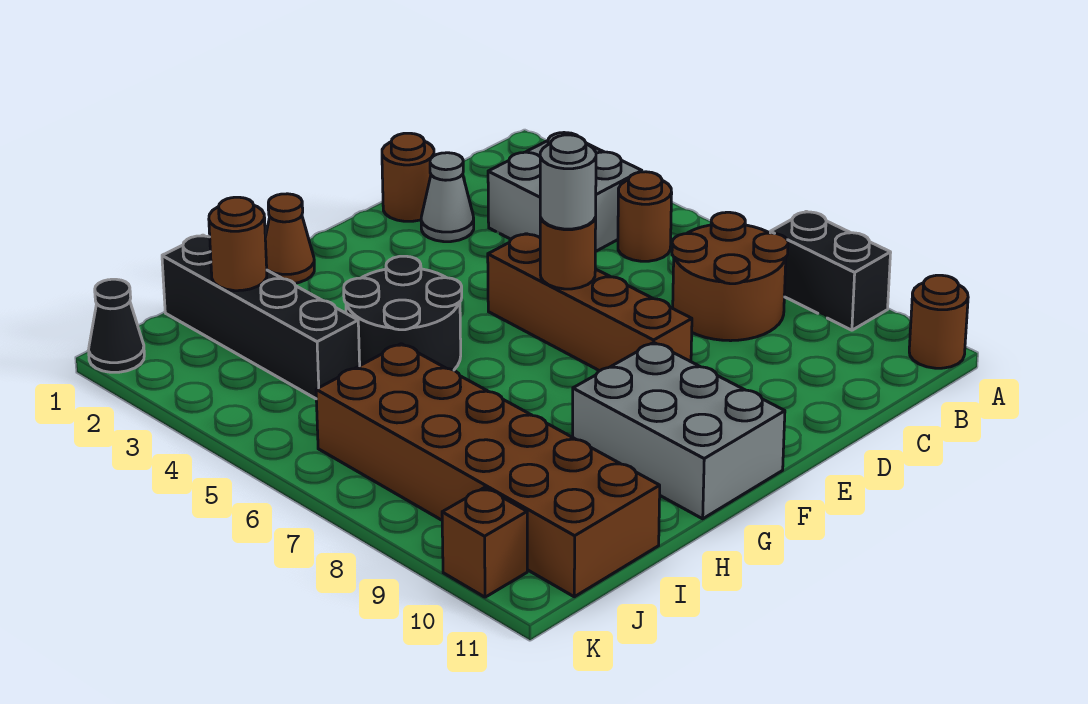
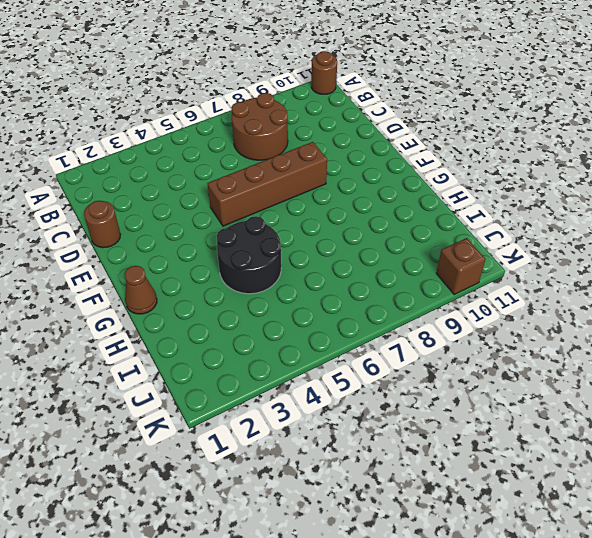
none -> black brick A8:A9 level 1
none -> grey brick B3:C4 level 1
none -> brown round brick B5 level 1

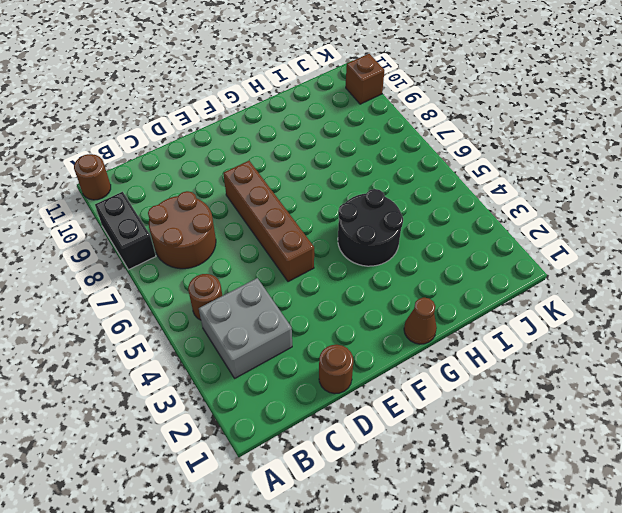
none -> grey cone D2 level 1
none -> grey brick F9:G11 level 1
none -> black brick I1:I4 level 1

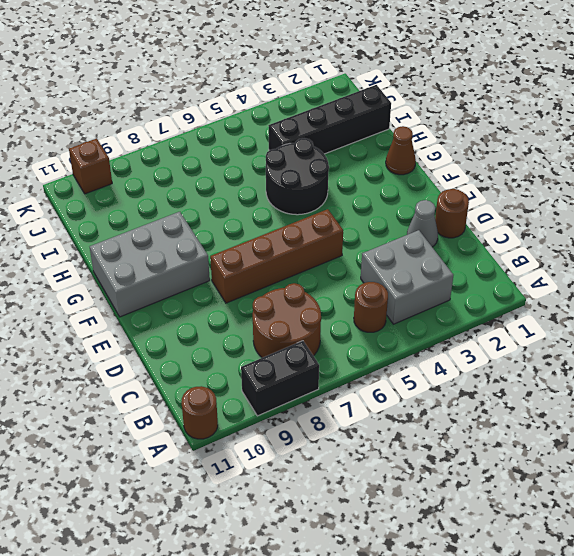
none -> brown brick I6:J11 level 1
none -> black cone K1 level 1
none -> brown round brick E6 level 2

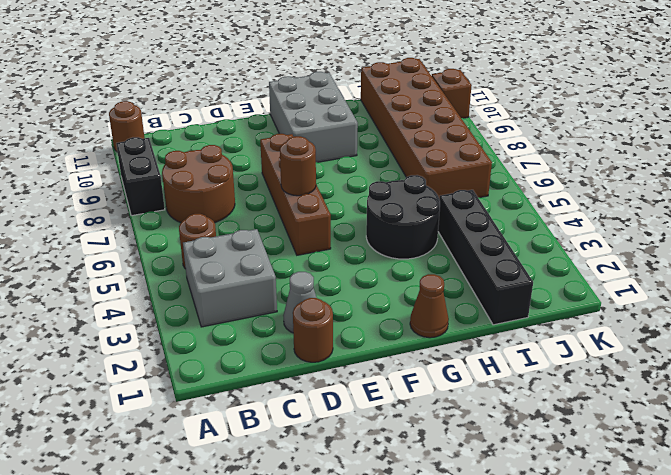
none -> black cone K1 level 1
none -> brown round brick I2 level 2
none -> grey round brick E6 level 3

